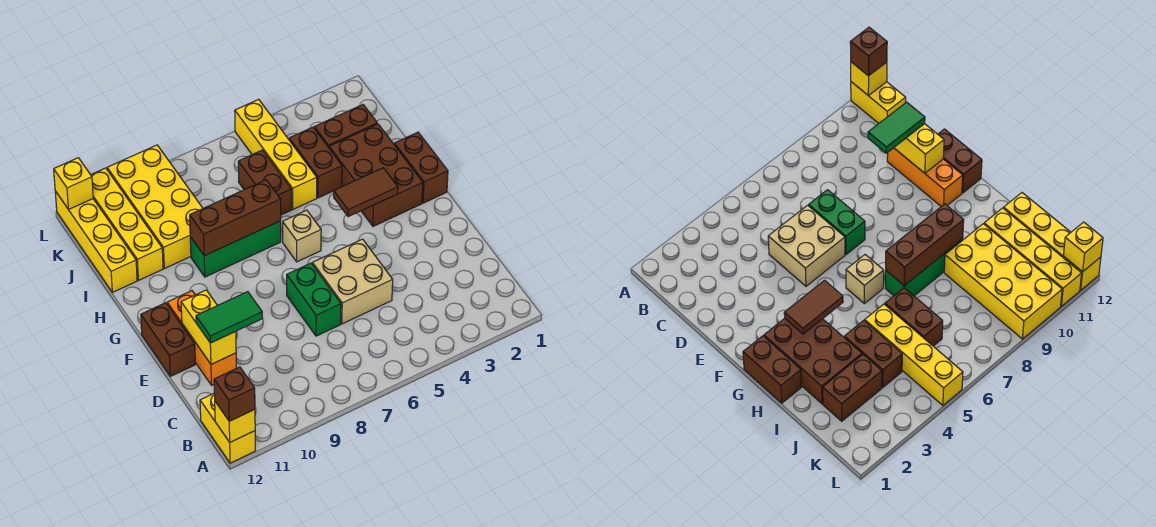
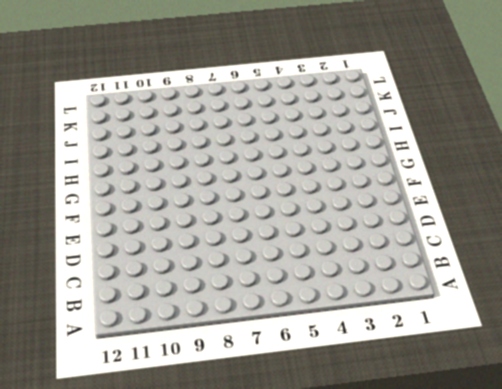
none -> yellow brick A12:B12 level 1
none -> tan brick D5:E6 level 1
none -> green brick D7:E7 level 1

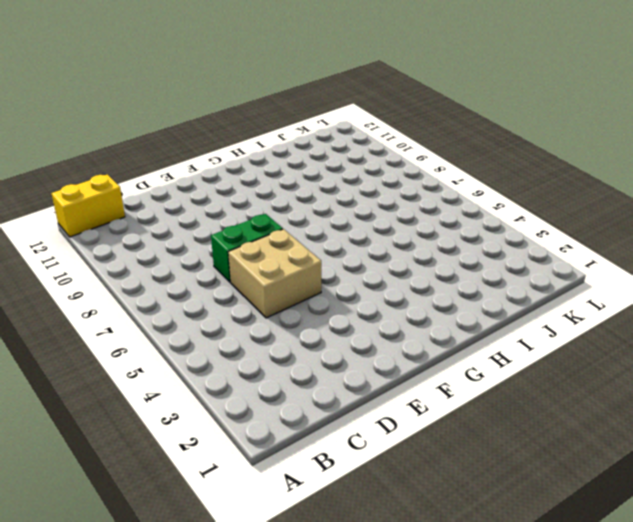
none -> orange brick D11:F11 level 1
none -> brown brick E12:F12 level 1
none -> brown brick G1:H1 level 1

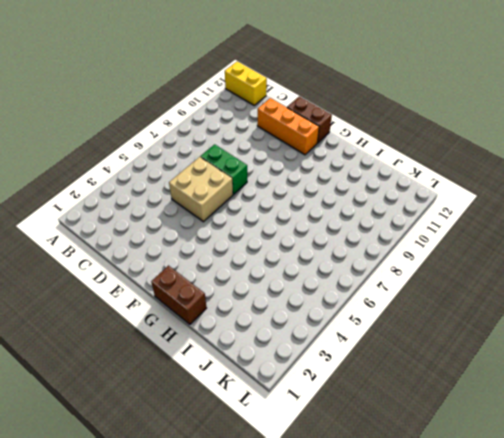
none -> brown brick G2:I3 level 1
none -> tan brick G6 level 1
none -> green brick H7:H9 level 1

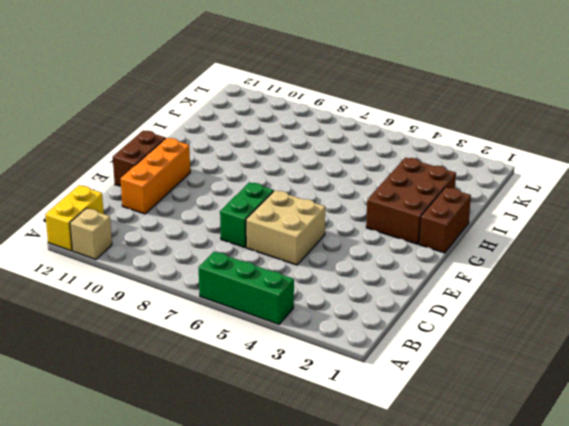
green brick A4:A6 level 1 -> green brick H7:H9 level 1
tan brick A11 level 1 -> tan brick G6 level 1
none -> brown brick I4:J4 level 1
none -> yellow brick I5:L5 level 1
none -> brown brick I6:J6 level 1

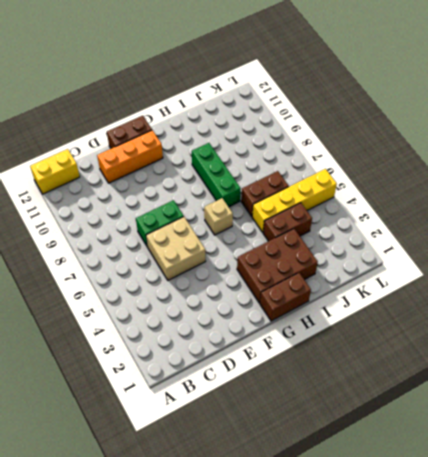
none -> yellow brick I9:L10 level 1
none -> yellow brick I11:L11 level 1
none -> yellow brick I12:L12 level 1

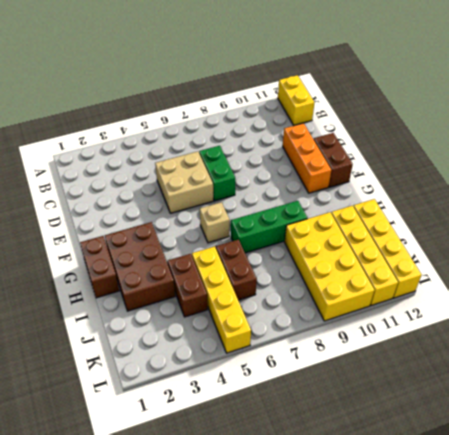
none -> brown brick J2:J3 level 1
none -> yellow brick A12 level 2
none -> yellow brick D11:E11 level 2

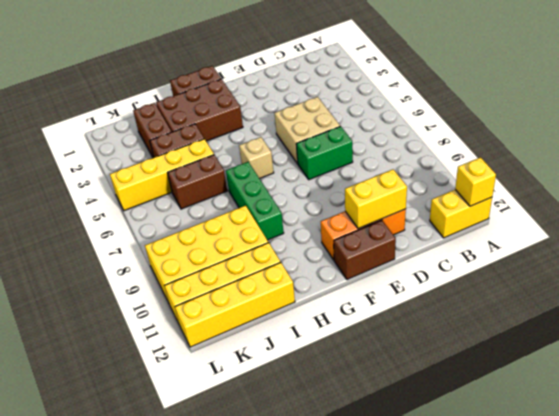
none -> brown tile G3:G4 level 2
none -> brown brick H7:H9 level 2
none -> yellow brick L12 level 2

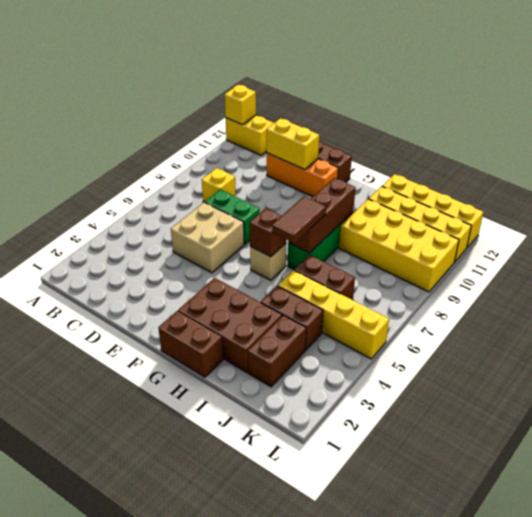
yellow brick C8 level 1 -> yellow brick L12 level 2
brown brick G6 level 2 -> brown brick A12 level 3
brown tile H6:H7 level 3 -> brown tile G3:G4 level 2
none -> green tile D10:D11 level 3

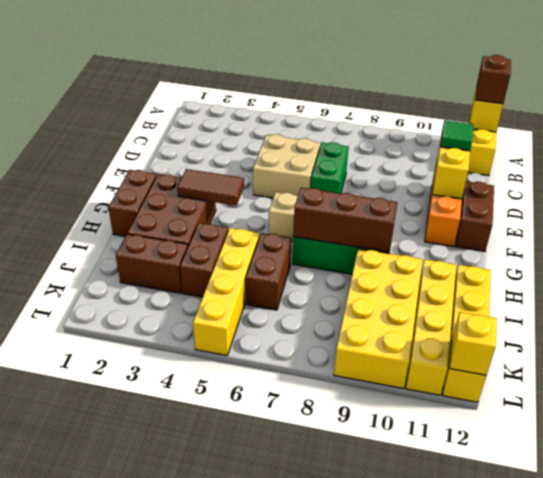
green tile D11 level 3 -> green tile D10:D11 level 3

